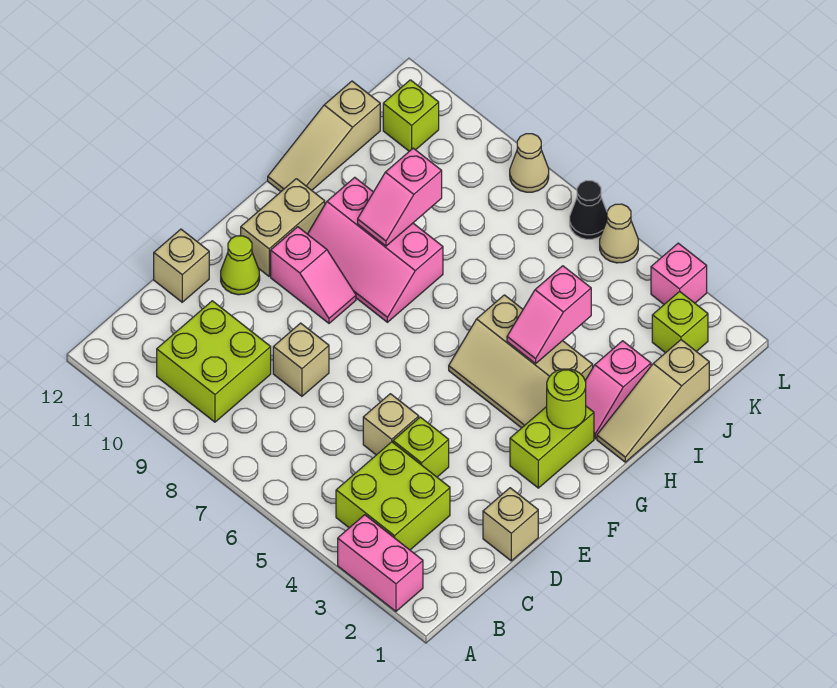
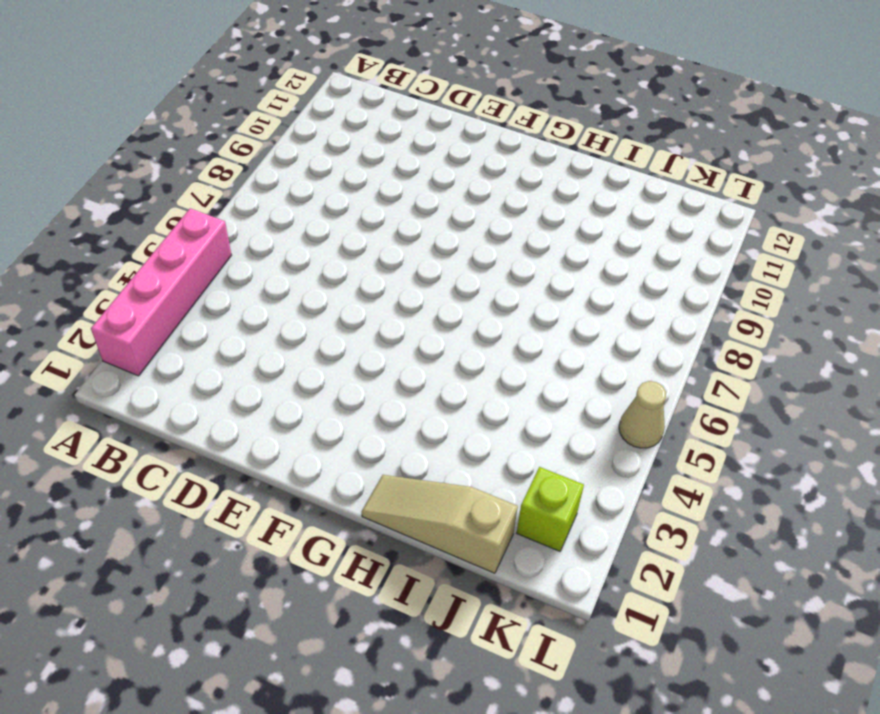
pink brick A2:A5 level 1 -> pink brick A2:A3 level 1
none -> lime brick B3:C4 level 1
none -> lime brick B9:C10 level 1
none -> tan brick D1 level 1

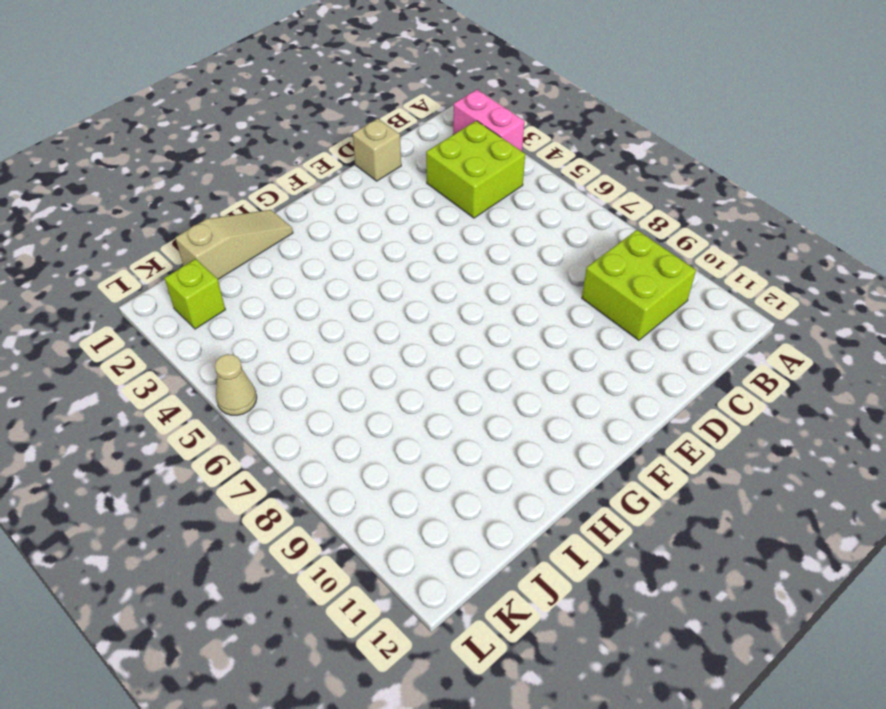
none -> lime brick D4 level 1
none -> tan brick D5 level 1
none -> tan brick D8 level 1

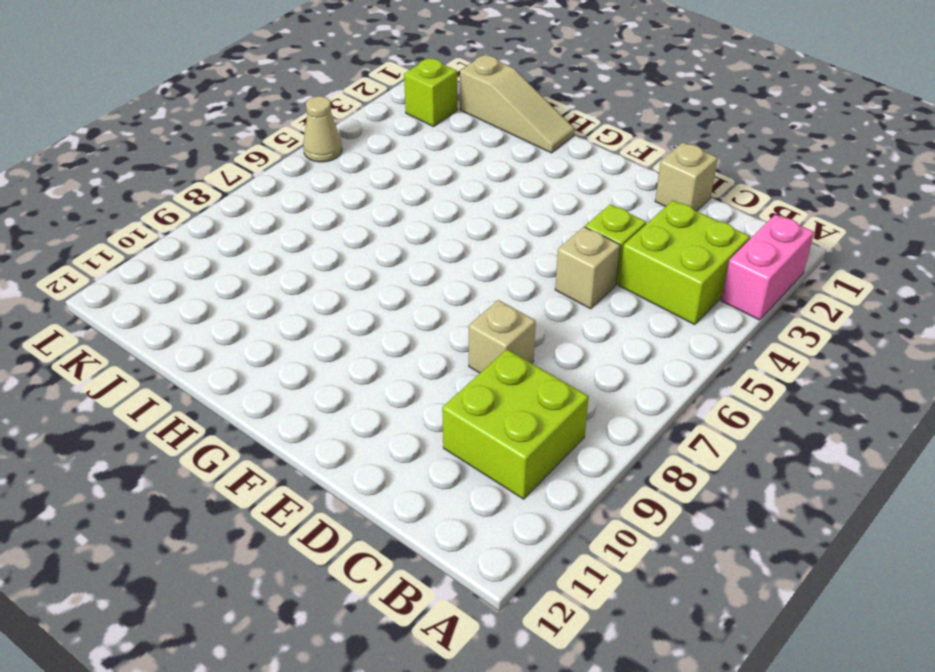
none -> tan brick D12 level 1
none -> lime cone E11 level 1
none -> lime brick F2:G2 level 1

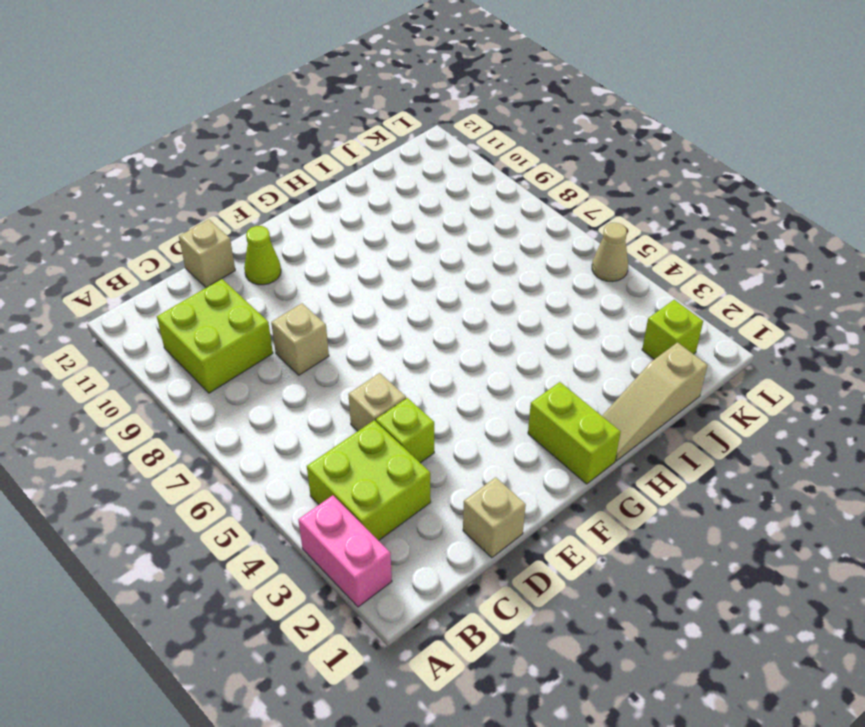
lime brick G1:G2 level 1 -> lime brick F2:G2 level 1
none -> pink slope F9:F10 level 1 top 10
none -> tan brick F11:G11 level 1
none -> tan slope G3:H5 level 1 top H

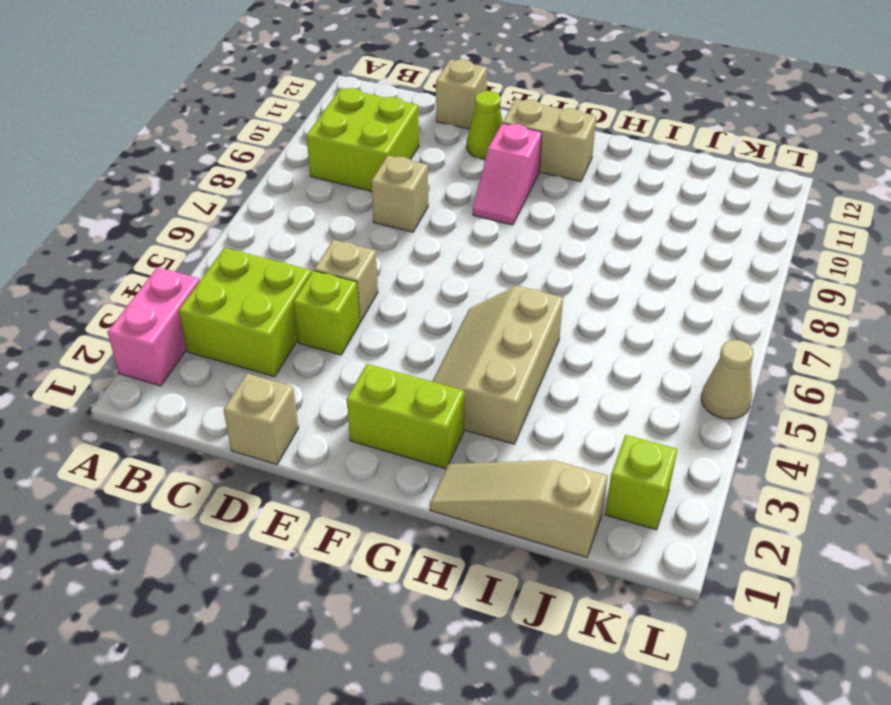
none -> pink slope G8:H10 level 1 top H
none -> pink slope H2:I2 level 1 top I
none -> tan slope H12:J12 level 1 top J

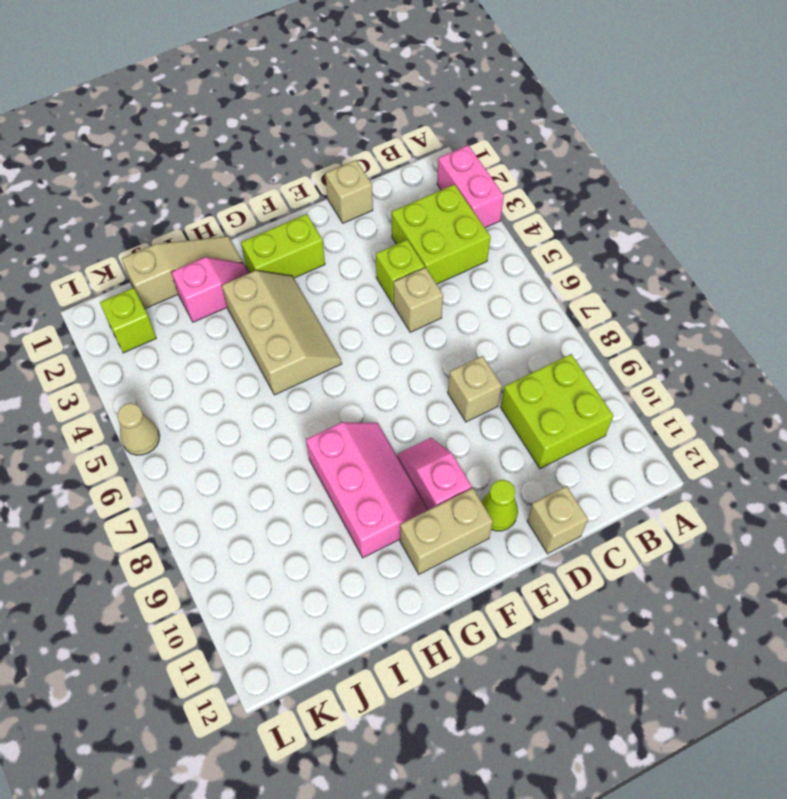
none -> tan slope H12:J12 level 1 top J
none -> lime brick K11 level 1
none -> pink brick L3 level 1

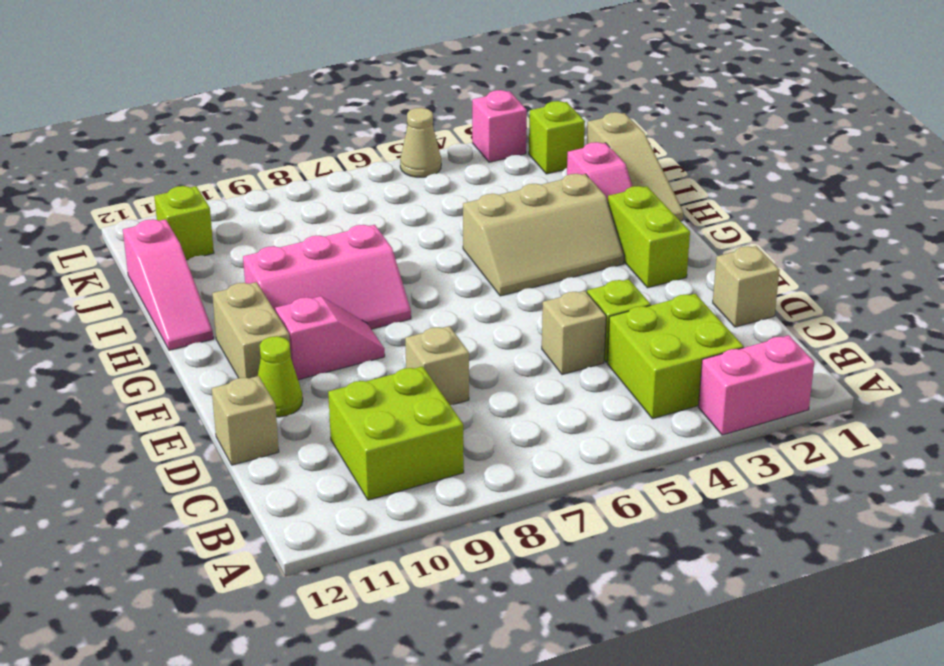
pink slope H12:J12 level 1 top J -> tan slope H12:J12 level 1 top J
none -> black cone L6 level 1
none -> tan cone L8 level 1
none -> lime round brick G2 level 2

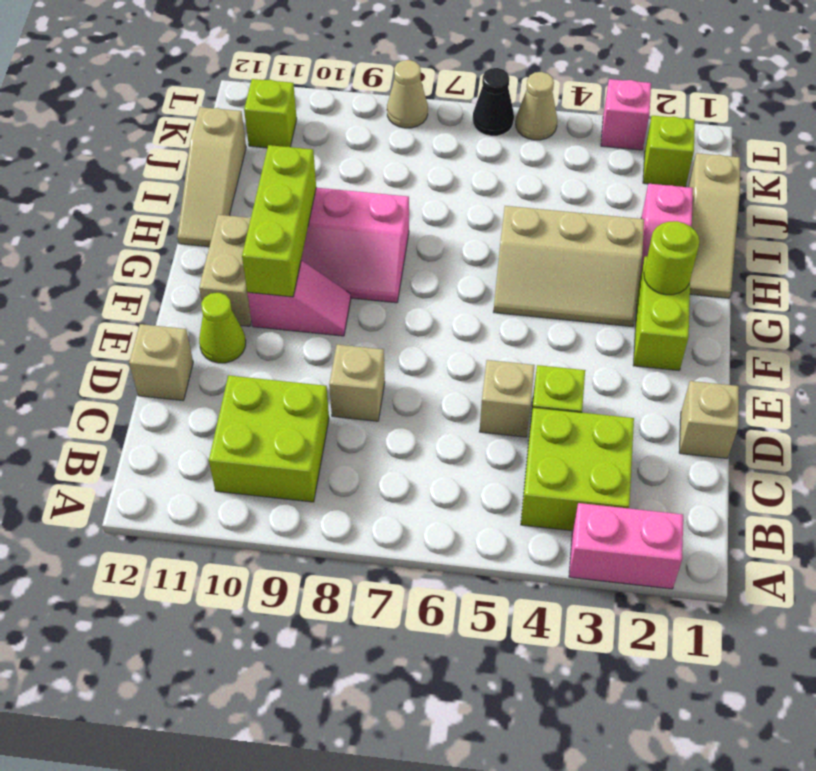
lime brick F10:H10 level 2 -> none
none -> pink slope H4:I4 level 2 top I
none -> pink slope H9:I9 level 2 top I

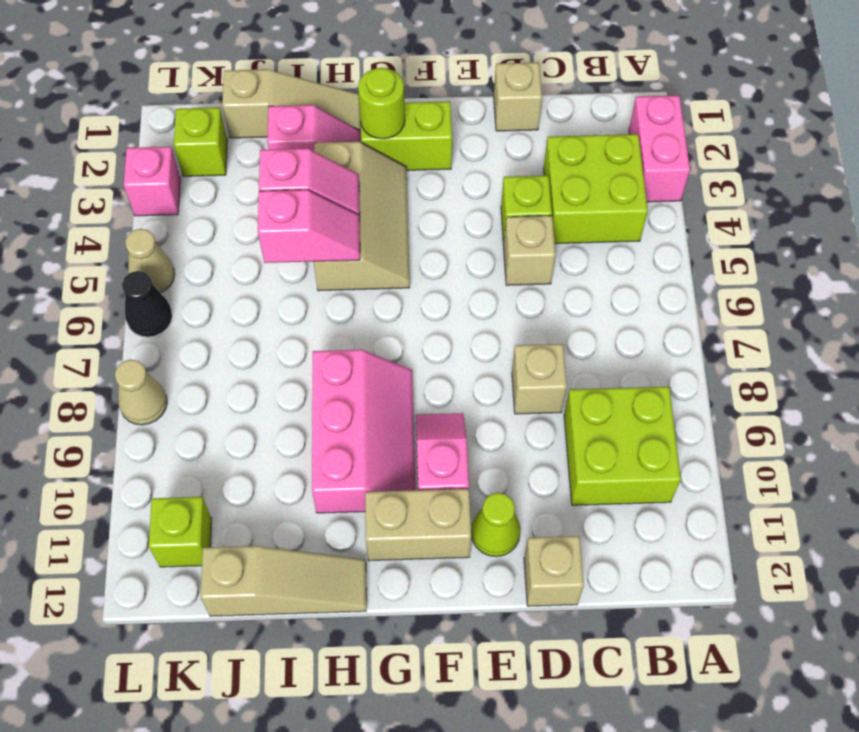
pink slope H5:I5 level 2 top I -> pink slope H9:I9 level 2 top I

